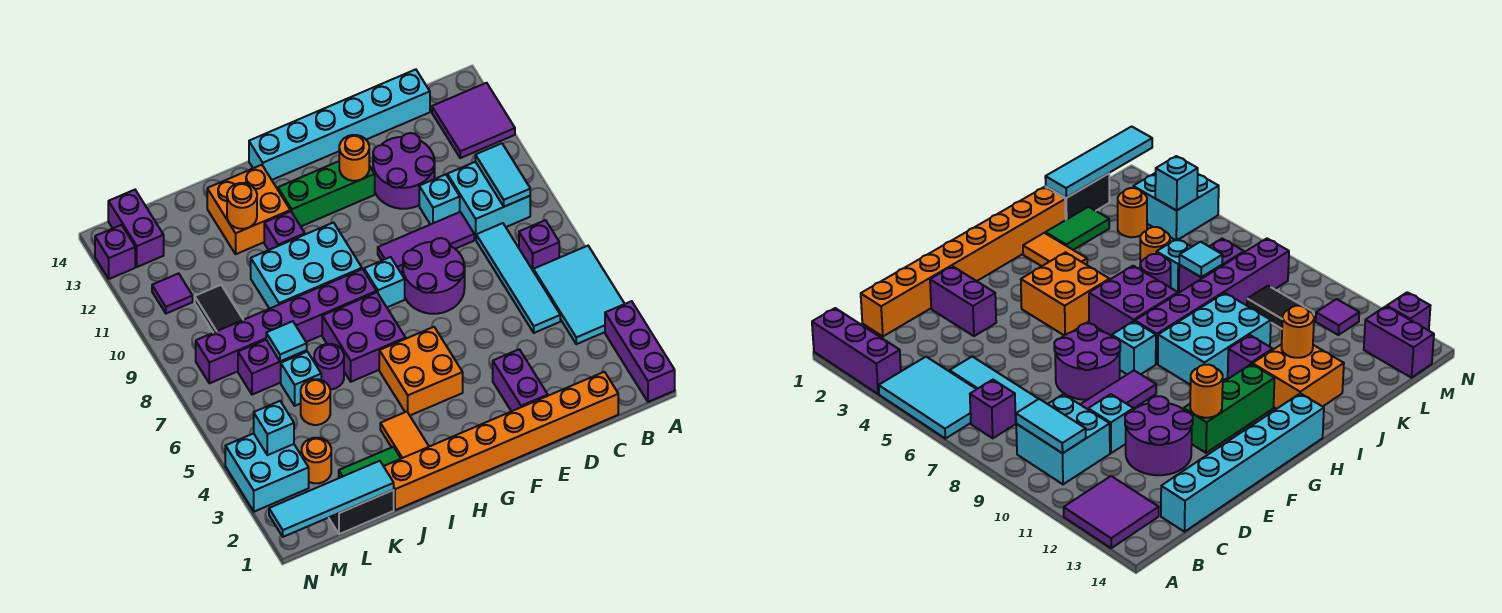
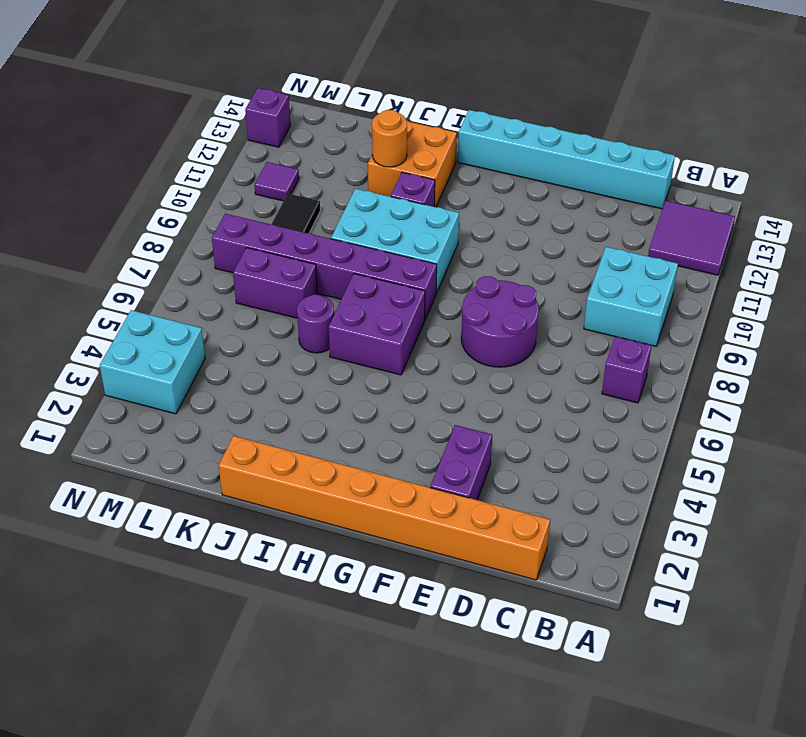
none -> purple brick A1:A3 level 1
none -> cyan tile A4:B6 level 1
none -> cyan tile C5:C8 level 1
none -> purple tile D9:F9 level 1

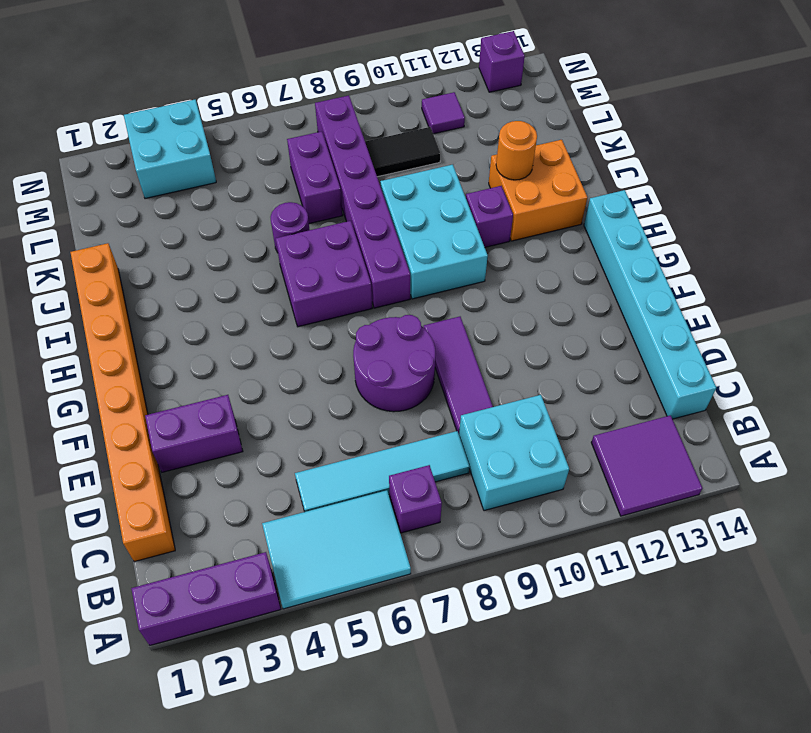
none -> cyan brick D10 level 1
none -> purple round brick D11:E12 level 1
none -> green brick F12:H12 level 1
none -> orange brick G4:H5 level 1

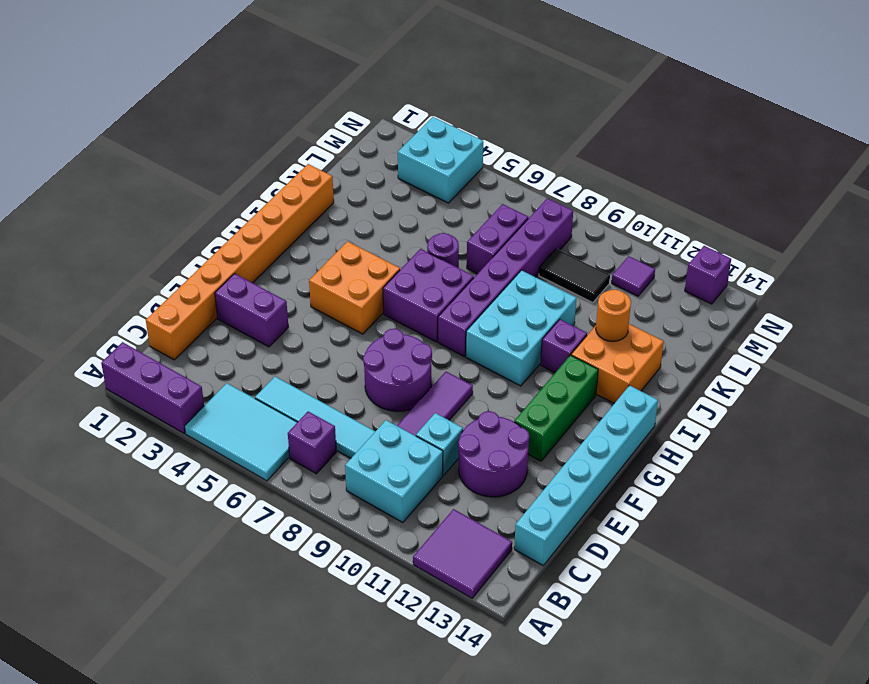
none -> cyan brick G8 level 1
none -> orange tile I2:I3 level 1
none -> green tile J2:K2 level 1
none -> black brick K1:L1 level 1

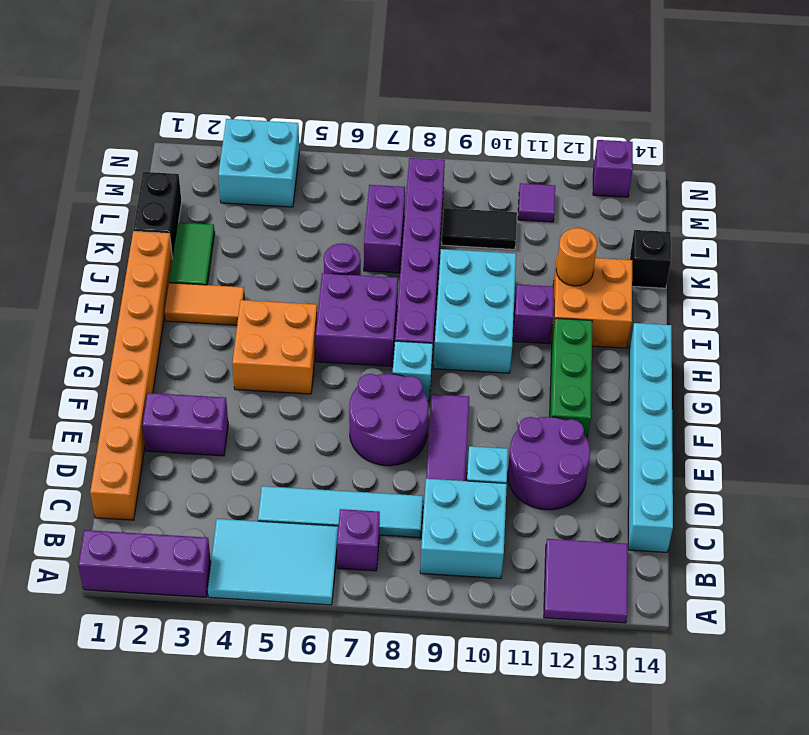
black brick K14 level 1 -> none
none -> orange round brick K5 level 1
none -> cyan brick K6 level 1
none -> orange round brick L3 level 1
none -> purple brick M13:M14 level 1

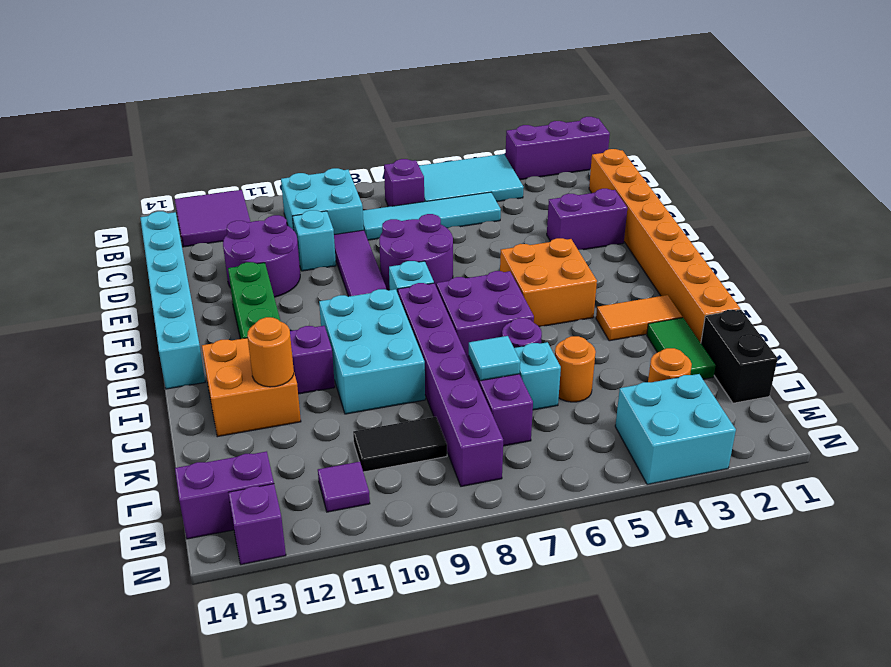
none -> cyan tile B9:B10 level 2
none -> orange round brick F12 level 2
none -> cyan tile K1:N1 level 2
none -> cyan brick M4 level 2

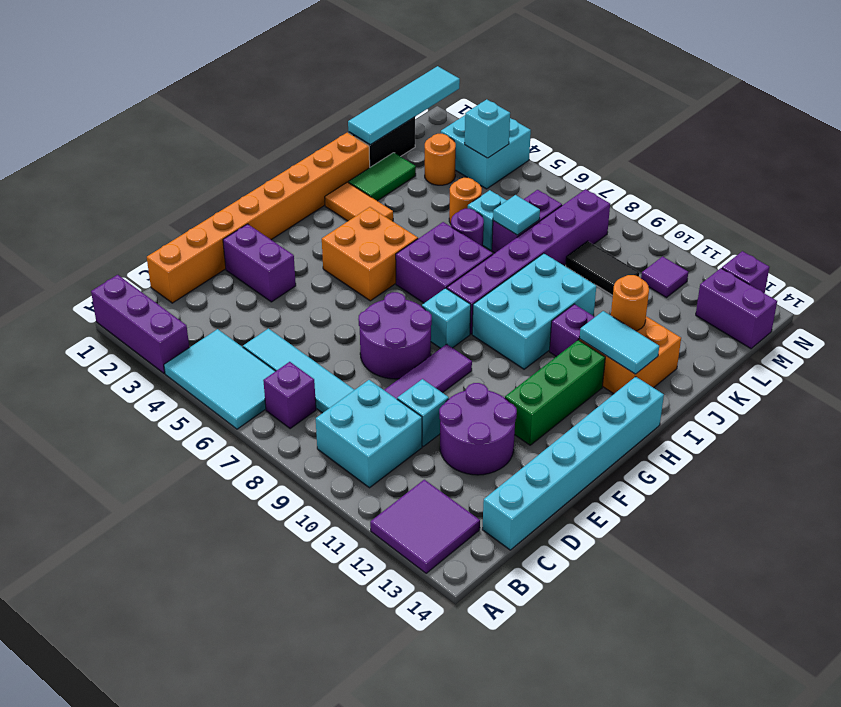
cyan tile I12:I13 level 2 -> cyan tile B9:B10 level 2
none -> orange round brick F12 level 2

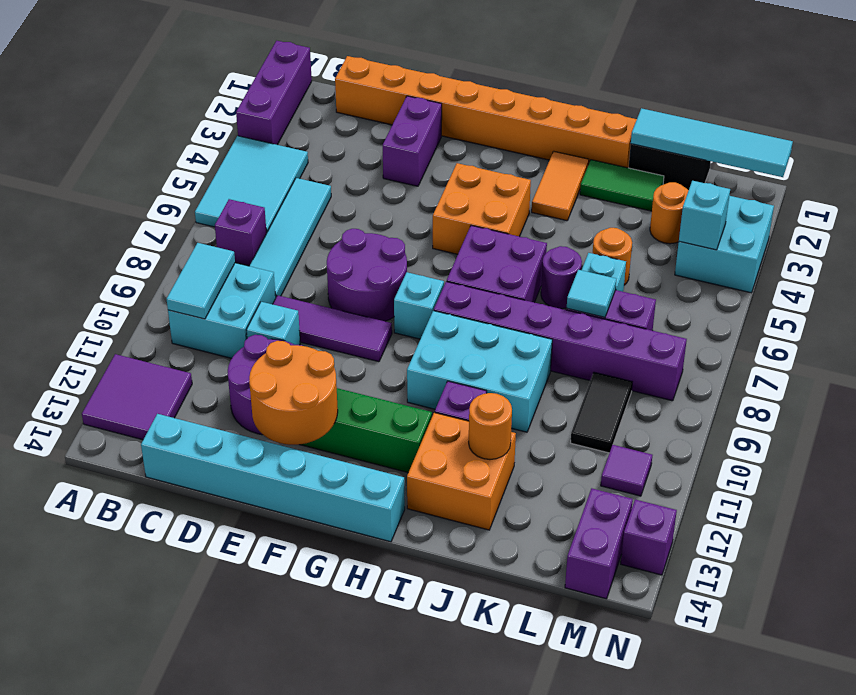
orange round brick E12:F13 level 2 -> orange round brick F12 level 2

